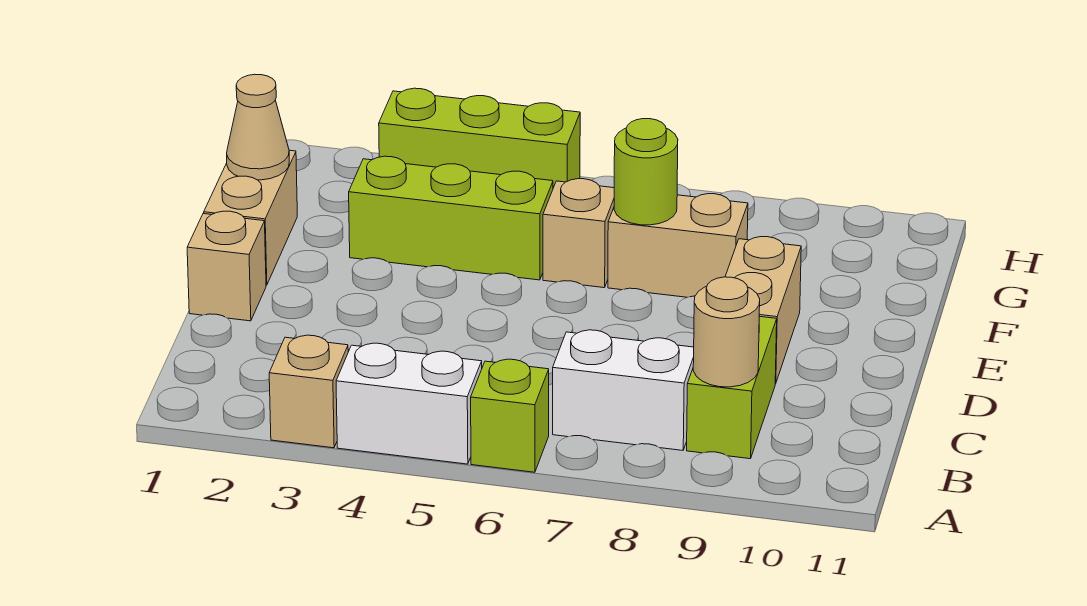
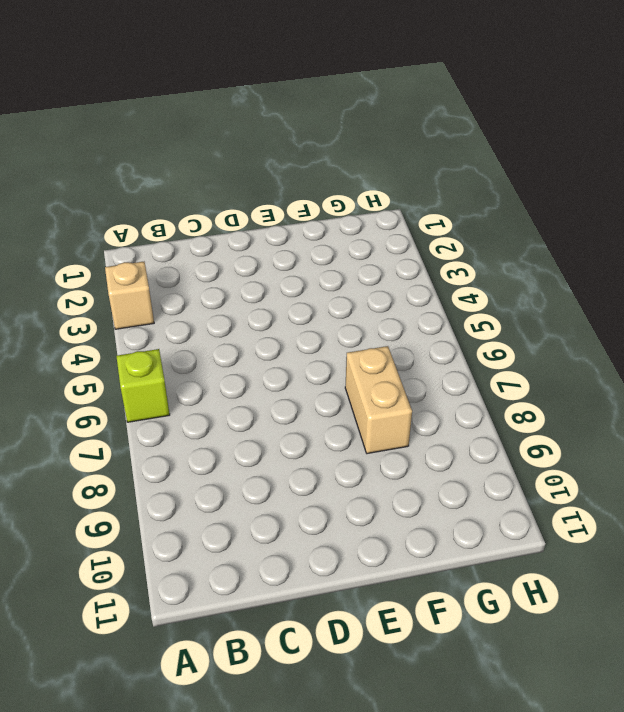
none -> white brick A4:A5 level 1
none -> white brick B7:B8 level 1
none -> lime brick B9:C9 level 1

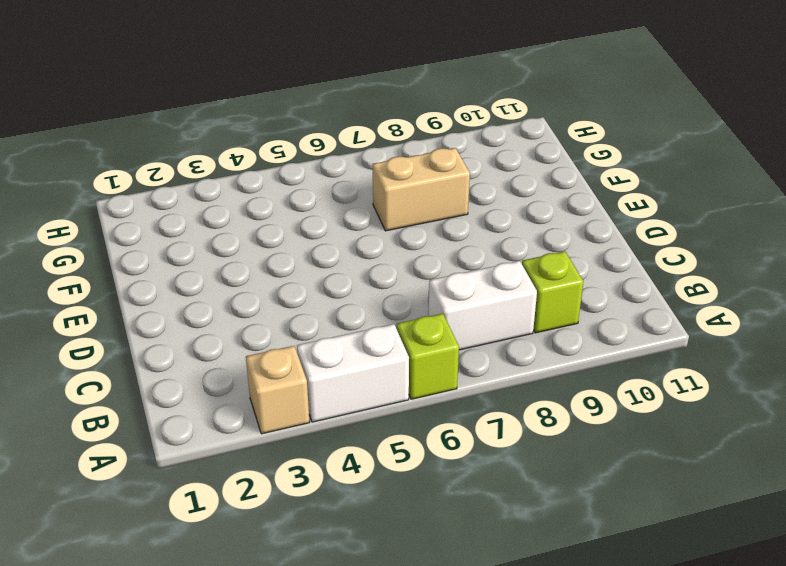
lime brick B9 level 1 -> lime brick B9:C9 level 1
none -> tan brick D1 level 1
none -> tan brick D9:E9 level 1
none -> tan brick E1:F1 level 1

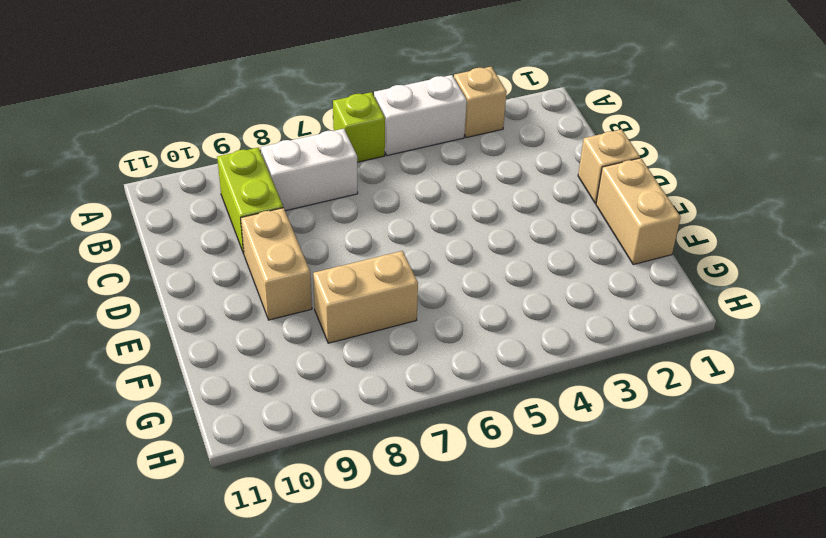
none -> lime brick F3:F5 level 1
none -> tan brick F6 level 1
none -> lime brick H3:H5 level 1

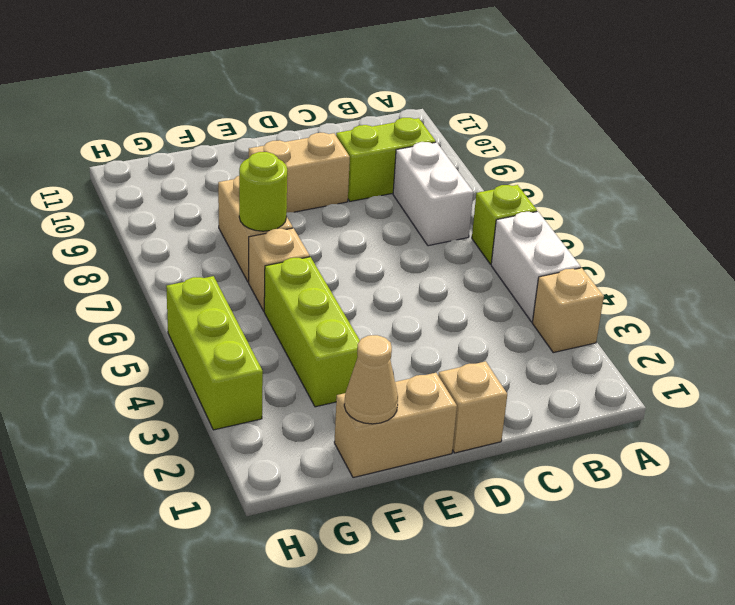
none -> tan round brick B9 level 2

